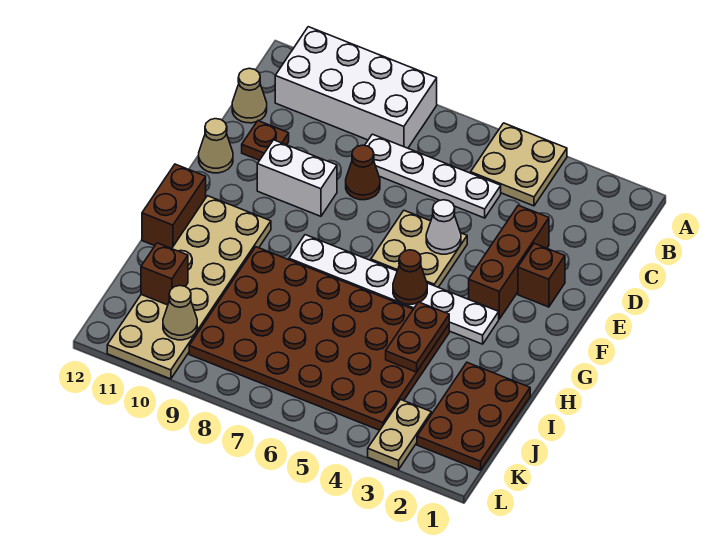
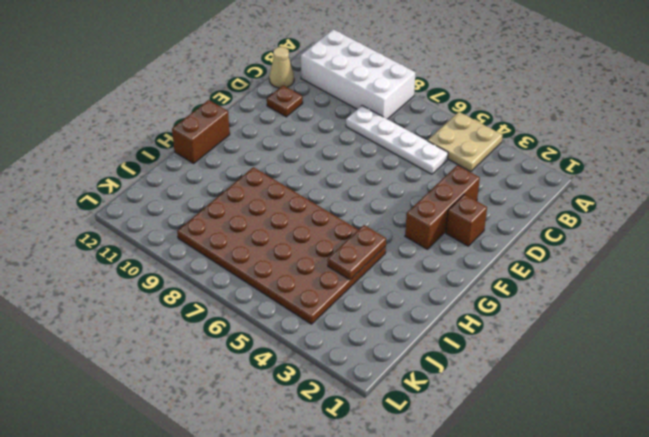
none -> brown cone D8 level 1
none -> tan plate E5:F6 level 1
none -> white brick E9:E10 level 1

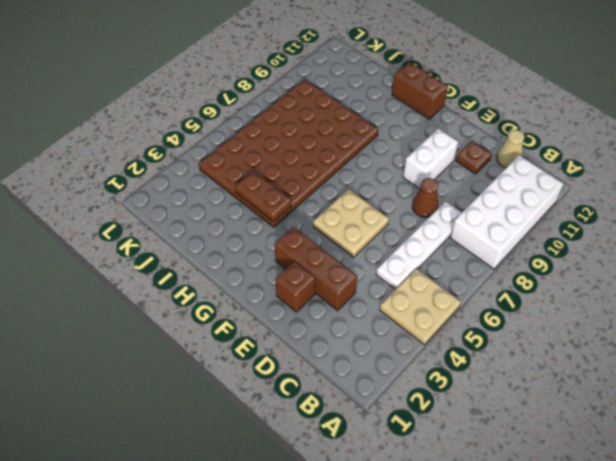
none -> tan cone E12 level 1
none -> white plate G3:G8 level 1
none -> tan plate G10:L11 level 1

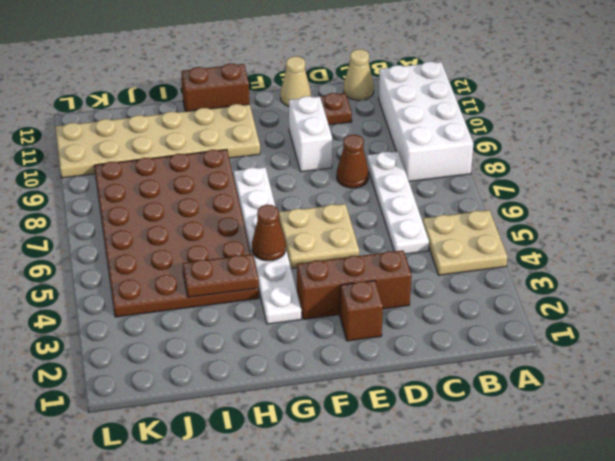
none -> brown plate I1:K2 level 1
none -> tan plate K3:L3 level 1
none -> white cone E5 level 2

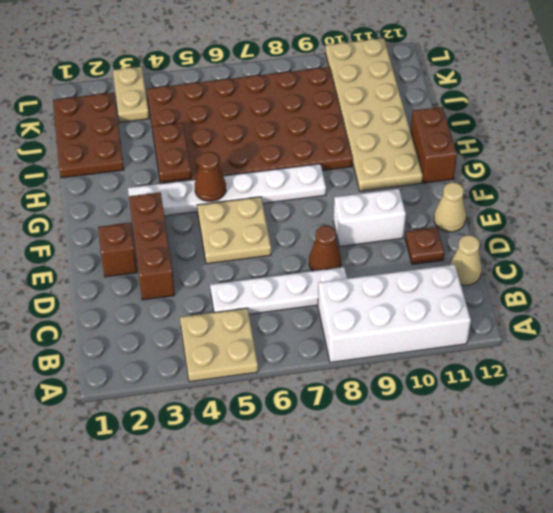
none -> white cone E5 level 2
none -> brown brick J11 level 2
none -> tan cone K10 level 2

